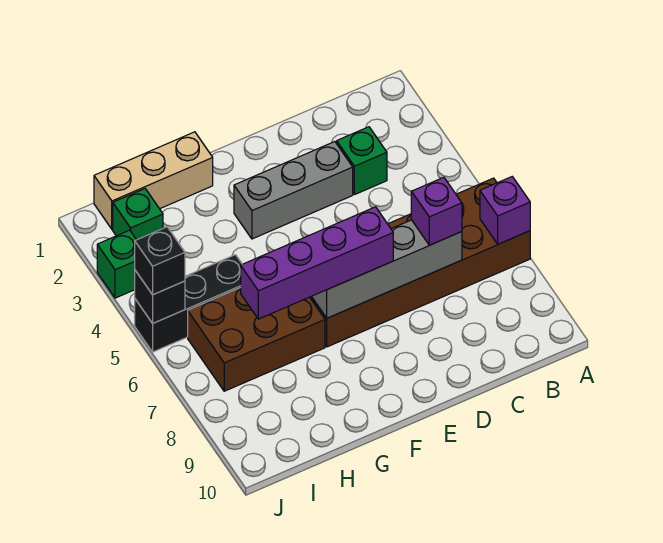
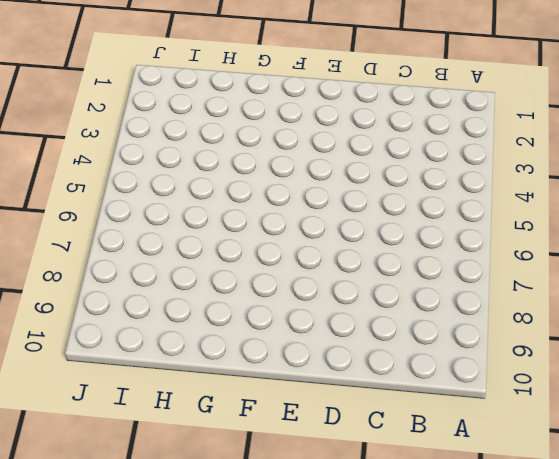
none -> brown brick A6:F7 level 1
none -> green brick C3 level 1
none -> grey brick D3:F3 level 1

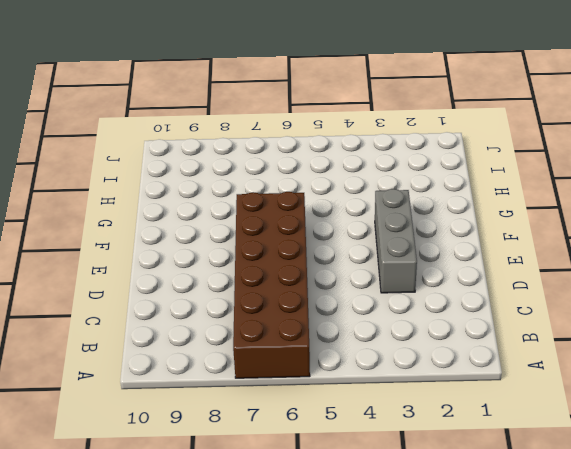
none -> green brick C3 level 1
none -> tan brick G1:I1 level 1
none -> brown brick G6:I7 level 1

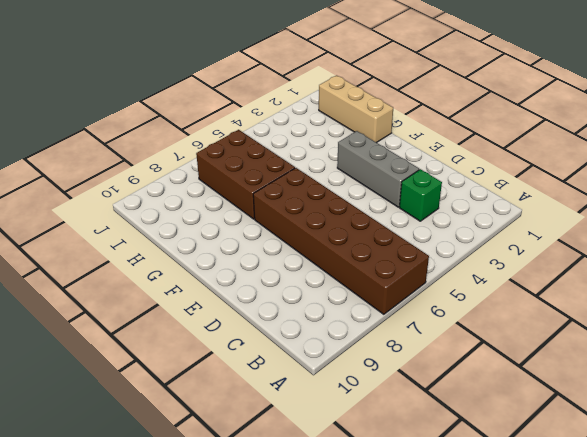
none -> black brick H5:J5 level 1
none -> green brick I2 level 1
none -> green brick J3 level 1

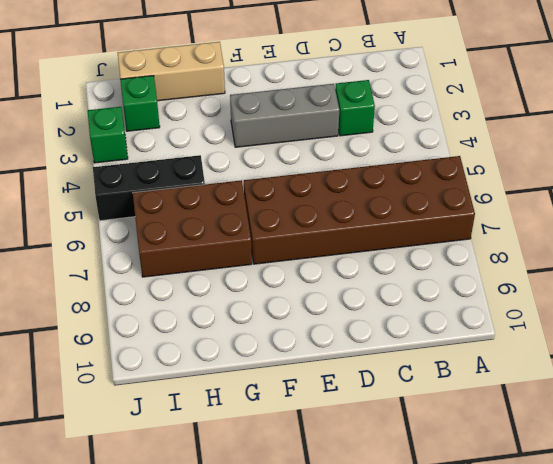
none -> purple brick A7 level 2
none -> grey brick C7:F7 level 2
none -> black brick J5 level 2

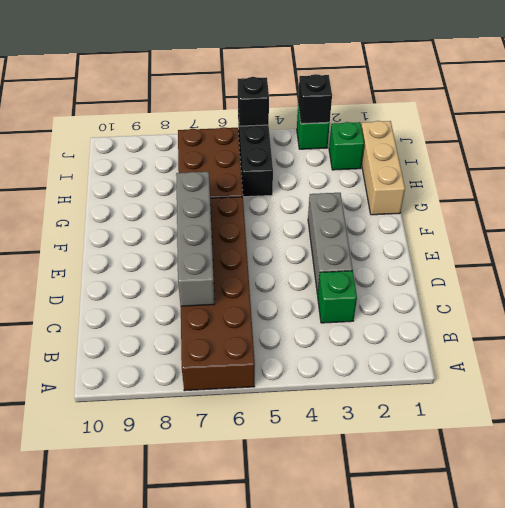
black brick J3 level 2 -> black brick J5 level 3
none -> purple brick A7 level 2
none -> purple brick C7 level 3
none -> purple brick E7:H7 level 3

